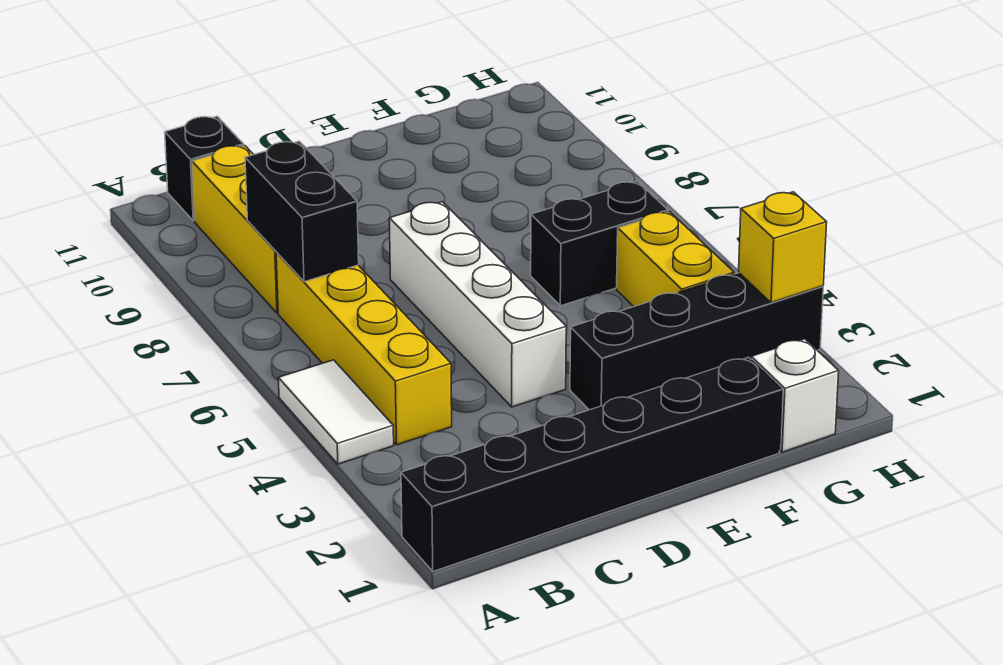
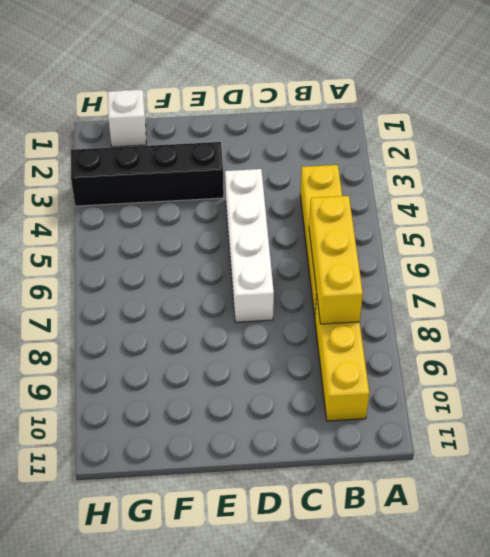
yellow brick B6:B8 level 2 -> black brick B7:B8 level 2
none -> black brick A1:F1 level 1
none -> white tile A4:A5 level 1
none -> black brick B11 level 1

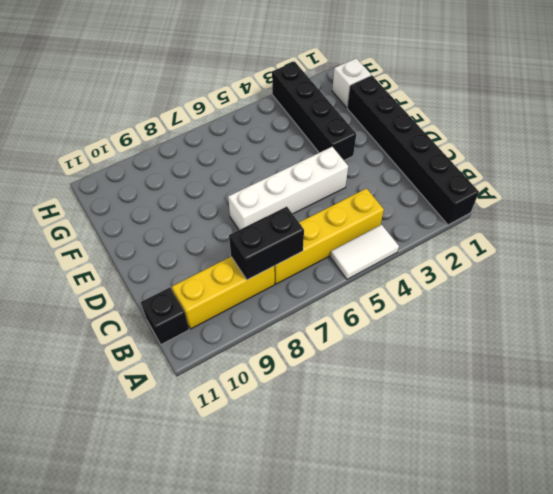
none -> black brick F6:G6 level 1
none -> yellow brick G4:G5 level 1
none -> yellow brick H3 level 2

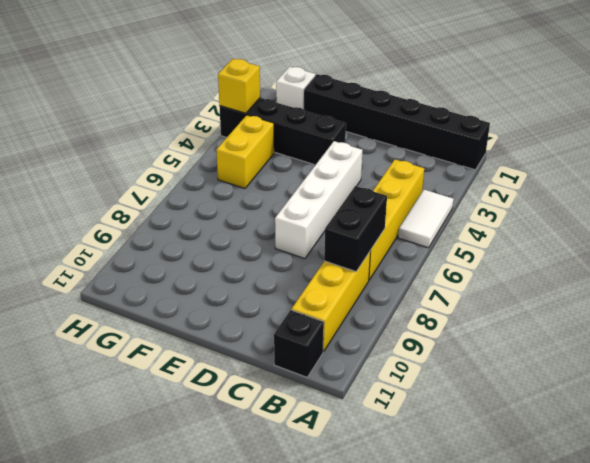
none -> black brick F6:G6 level 1

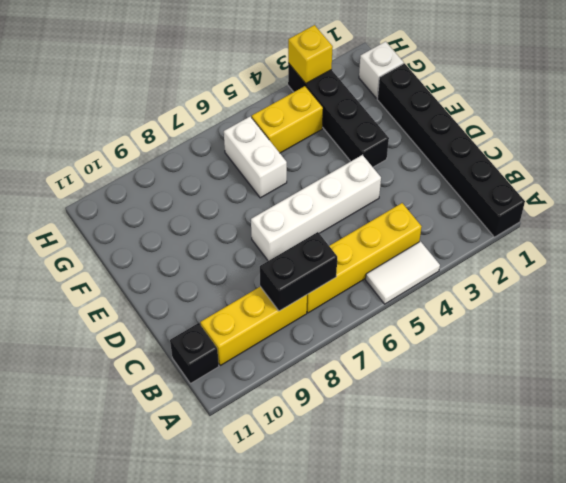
white brick F6:G6 level 1 -> black brick F6:G6 level 1

